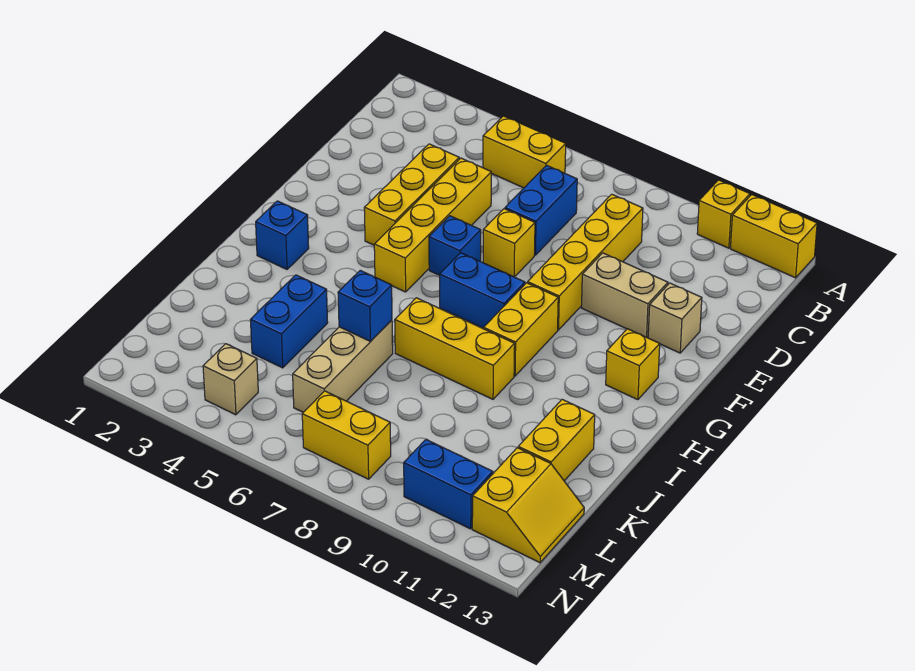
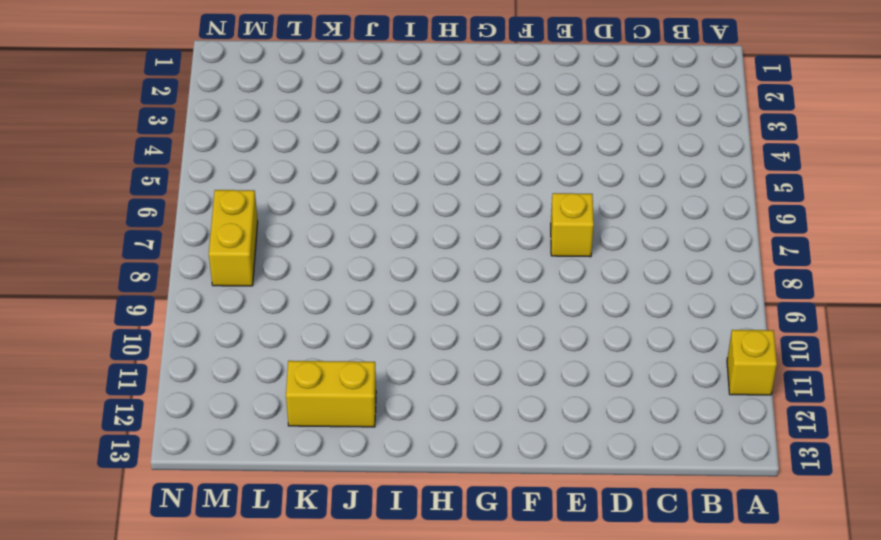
none -> yellow brick A12:A13 level 1
none -> yellow brick B5:B6 level 1
none -> blue brick C7:D7 level 1

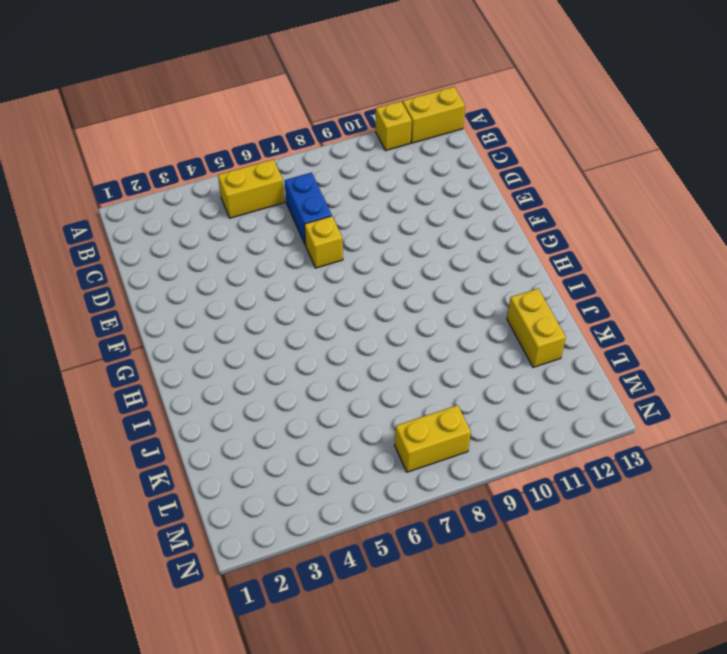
none -> yellow brick C9:F9 level 1
none -> yellow brick D4:F4 level 1
none -> yellow brick D5:G5 level 1

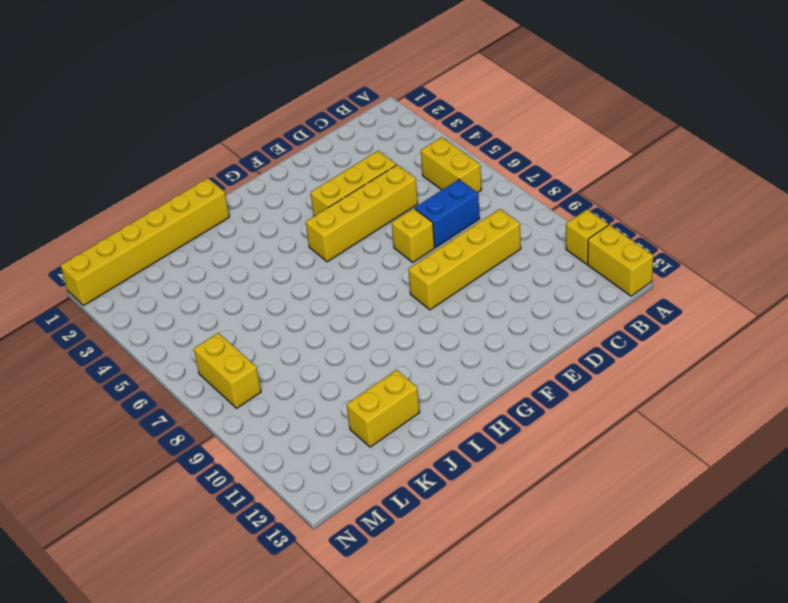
yellow brick I1:N1 level 1 -> none
none -> tan brick E10:E11 level 1
none -> tan brick E12 level 1
none -> blue brick F6 level 1

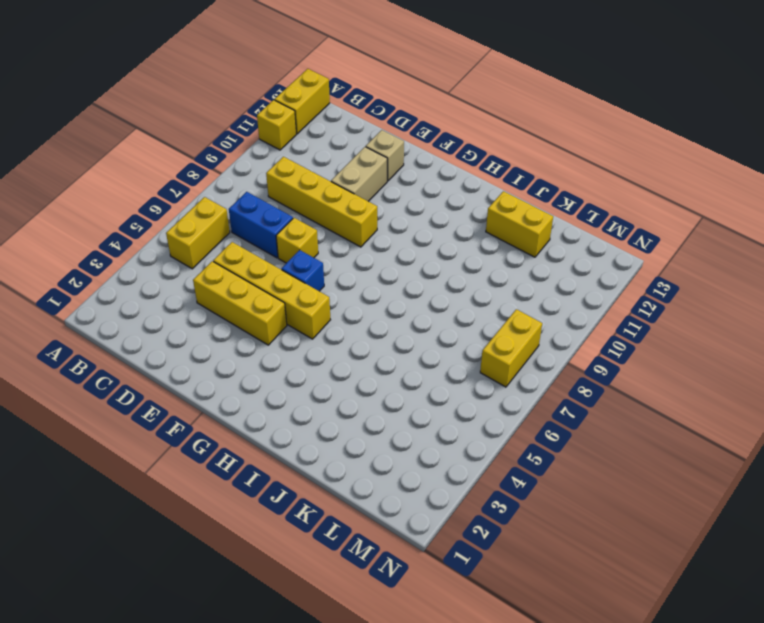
none -> blue brick G7:G8 level 1
none -> yellow brick G9:H9 level 1
none -> yellow brick G12 level 1

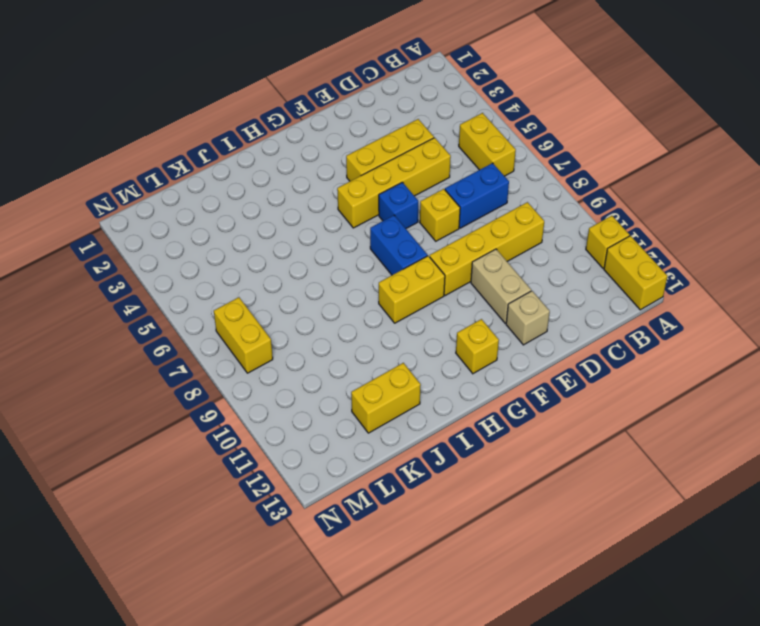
none -> blue brick H2 level 1
none -> yellow brick I7:I9 level 1
none -> blue brick J4:K4 level 1

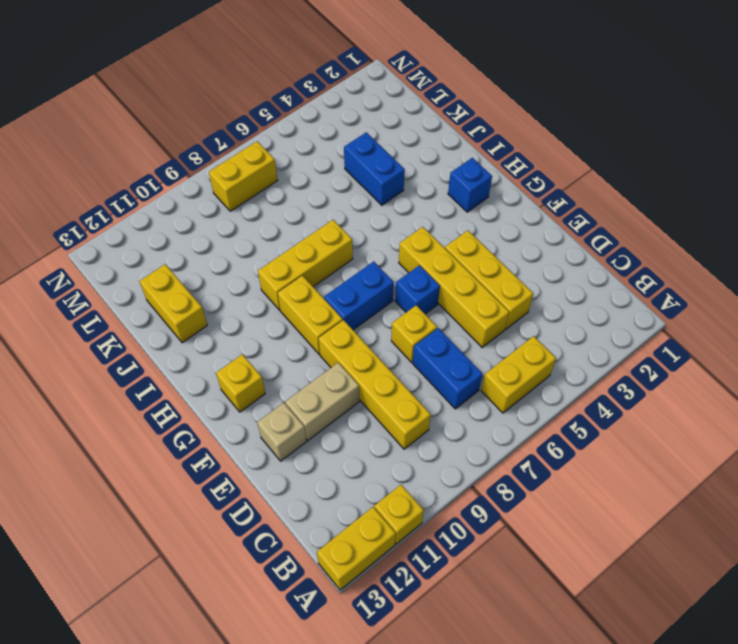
none -> tan brick J6:L6 level 1
none -> yellow slope L12:M13 level 1 top 12
none -> tan brick M4 level 1

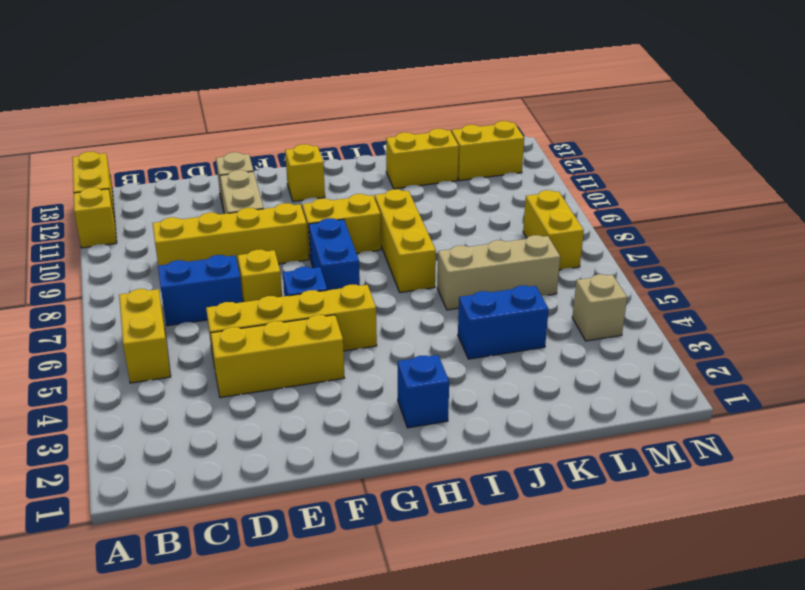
none -> blue brick M10:M11 level 1
none -> blue brick J6 level 2

